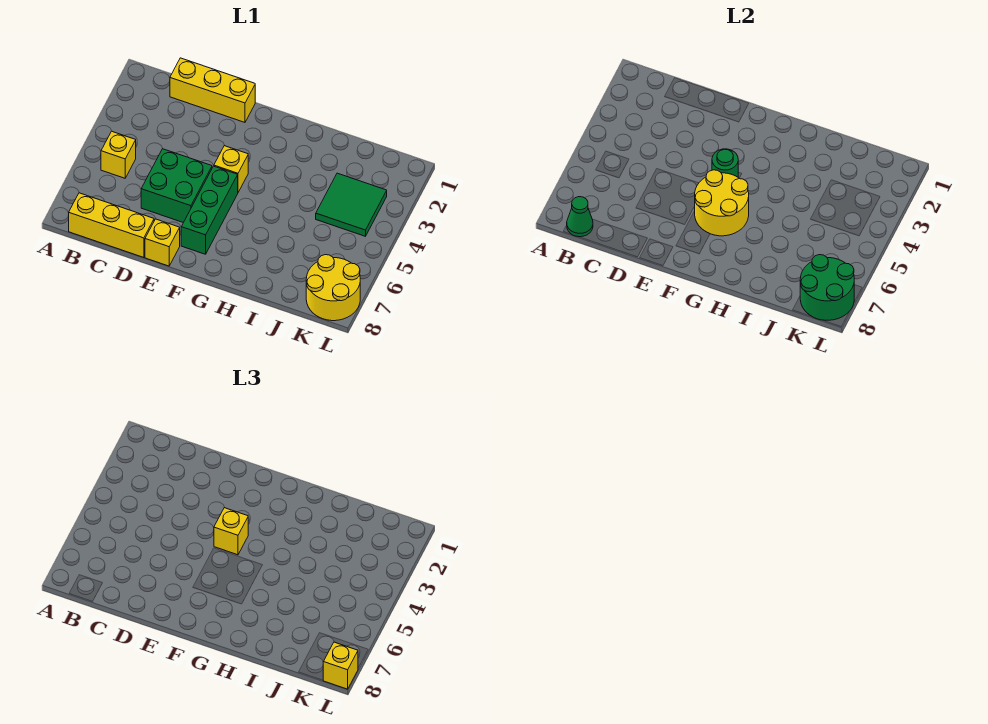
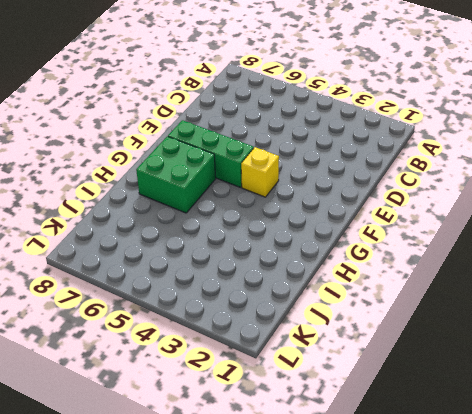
green brick G6:H7 level 1 -> green brick D5:E6 level 1
none -> yellow brick B5 level 1
none -> yellow brick B8:D8 level 1
none -> yellow brick C1:E1 level 1

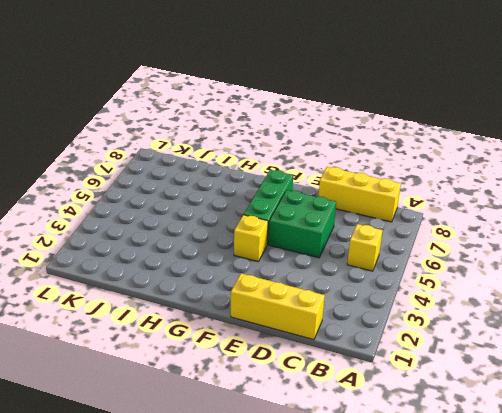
none -> yellow brick E8 level 1
none -> green tile J3:K4 level 1
none -> yellow round brick K7:L8 level 1

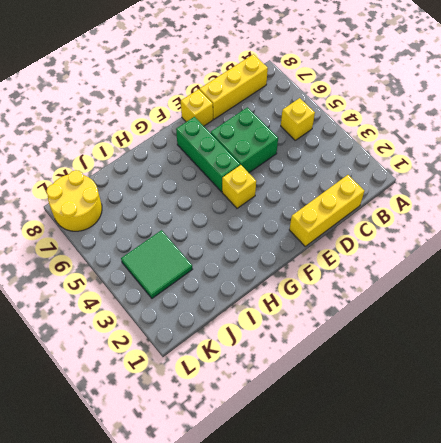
none -> green cone B8 level 2
none -> green round brick F4 level 2
none -> yellow round brick F5:G6 level 2

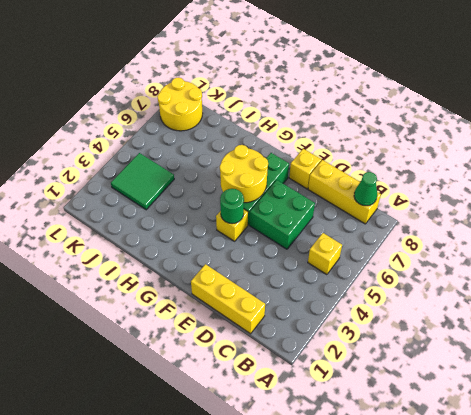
none -> green round brick K7:L8 level 2
none -> yellow brick F4 level 3
none -> yellow brick L8 level 3

